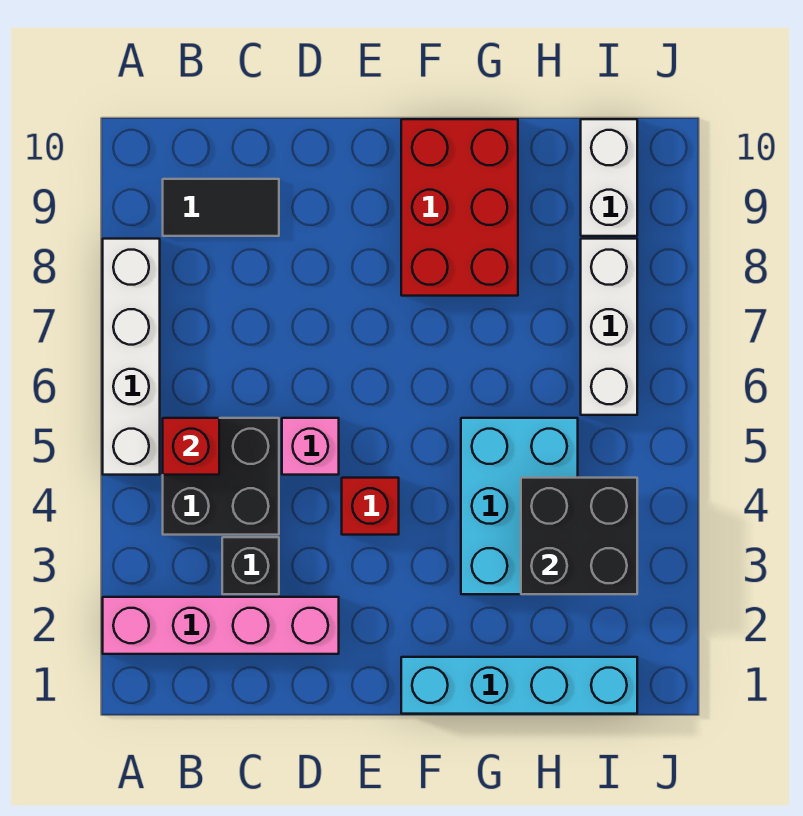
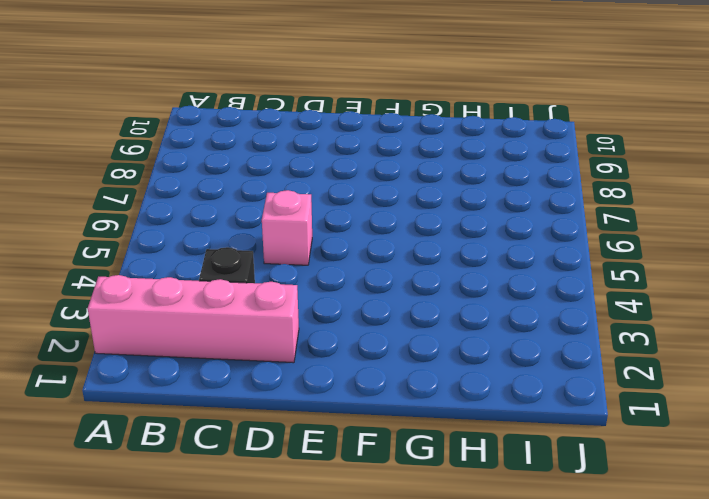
none -> white brick A5:A8 level 1
none -> black brick B4:C5 level 1
none -> black tile B9:C9 level 1

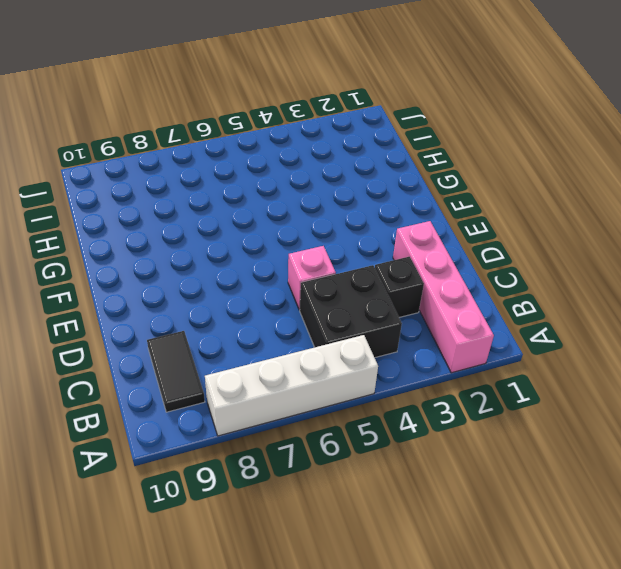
none -> red brick E4 level 1
none -> cyan brick F1:I1 level 1
none -> red brick F8:G10 level 1

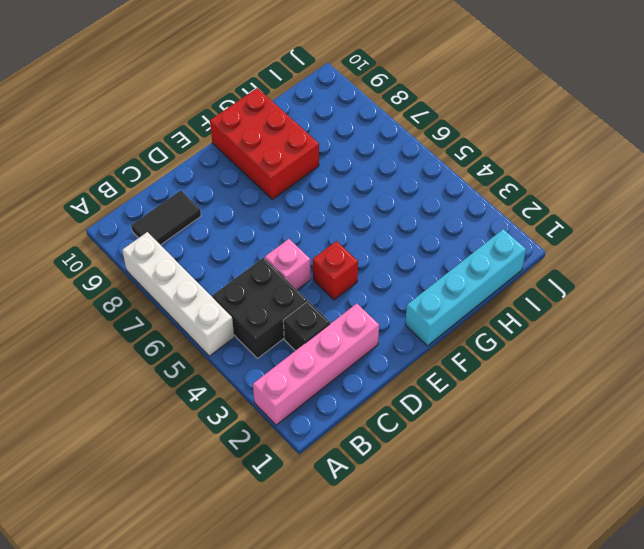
none -> cyan brick G3:H5 level 1
none -> white brick I6:I8 level 1
none -> white brick I9:I10 level 1

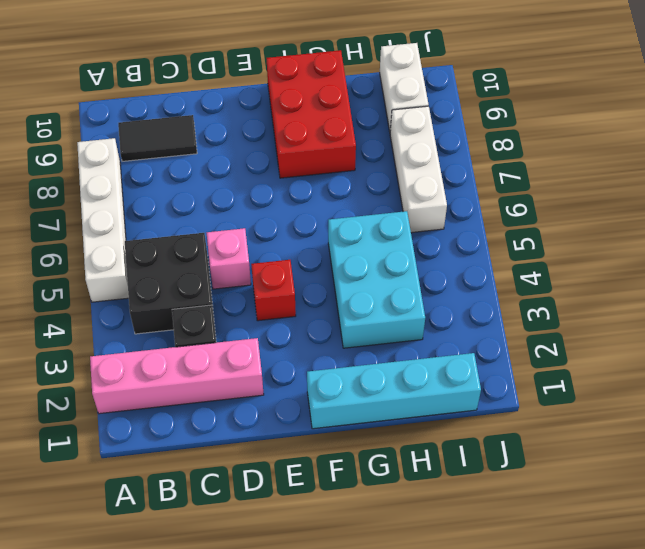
none -> red brick B5 level 2
none -> black brick H3:I4 level 2

